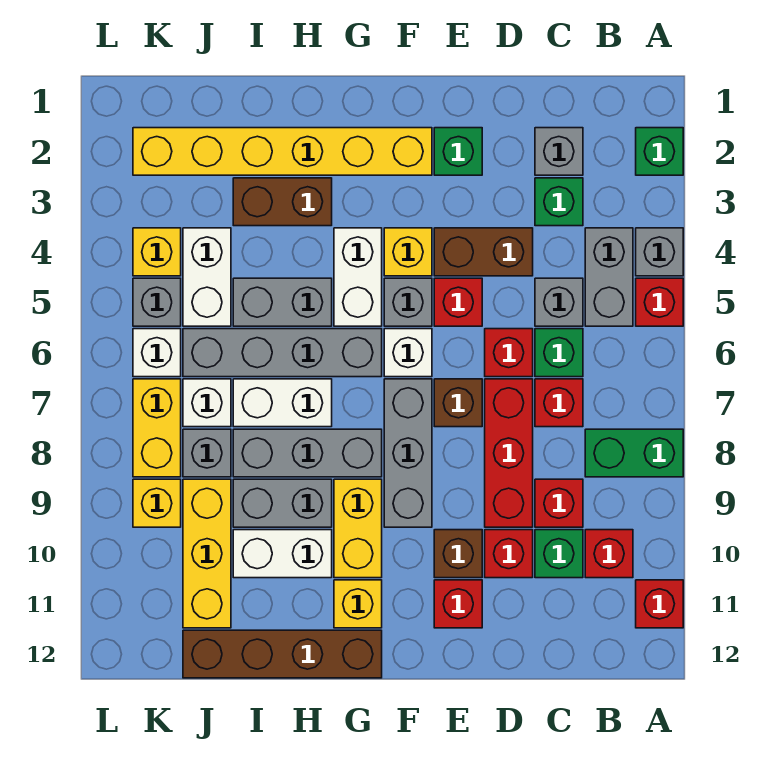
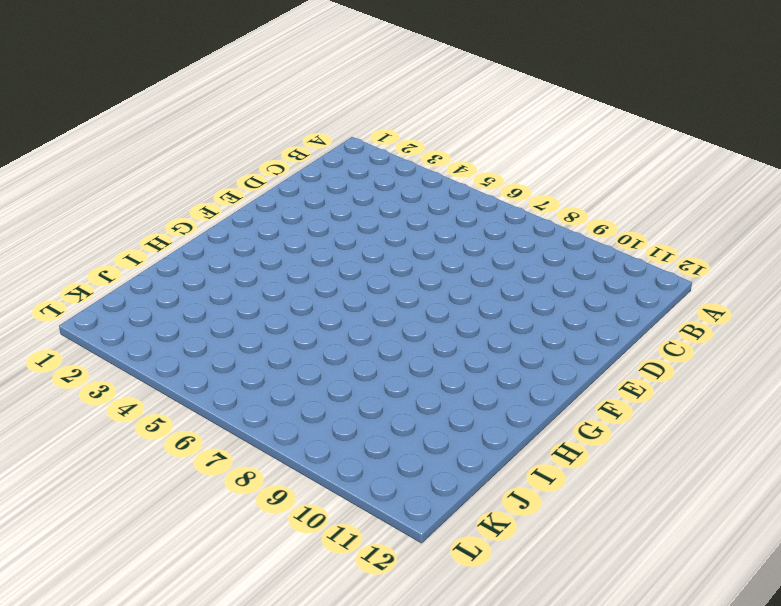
none -> green brick A2 level 1
none -> grey brick A4 level 1
none -> red brick A5 level 1
none -> green brick A8:B8 level 1

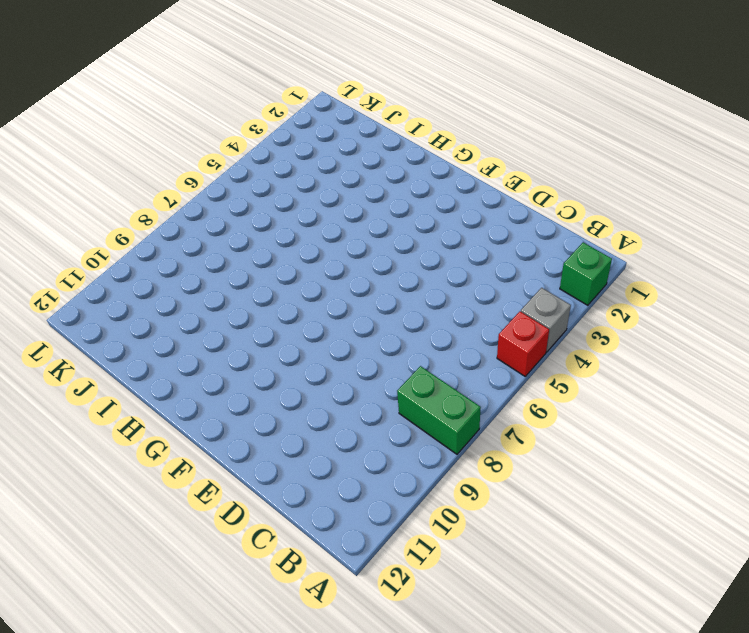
none -> red brick A11 level 1
none -> grey brick B4:B5 level 1
none -> red brick B10 level 1
none -> grey brick C2 level 1

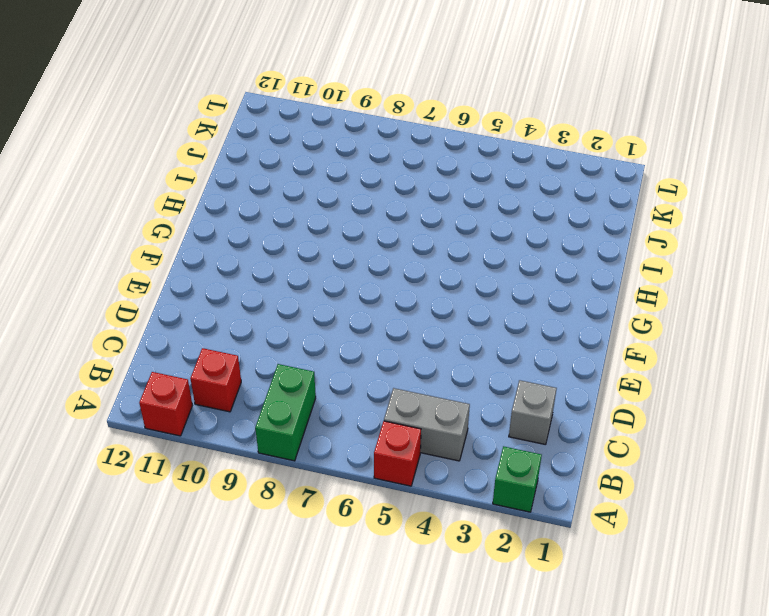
none -> grey brick A4 level 1
none -> green brick C3 level 1
none -> grey brick C5 level 1
none -> green brick C6 level 1

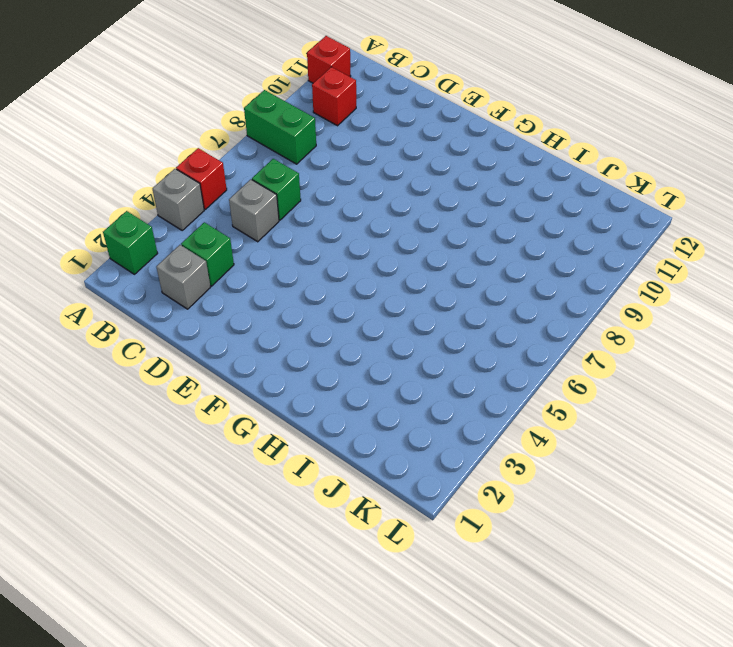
none -> grey brick B4:B5 level 1
none -> red brick C7 level 1
none -> red brick C9 level 1
none -> green brick C10 level 1

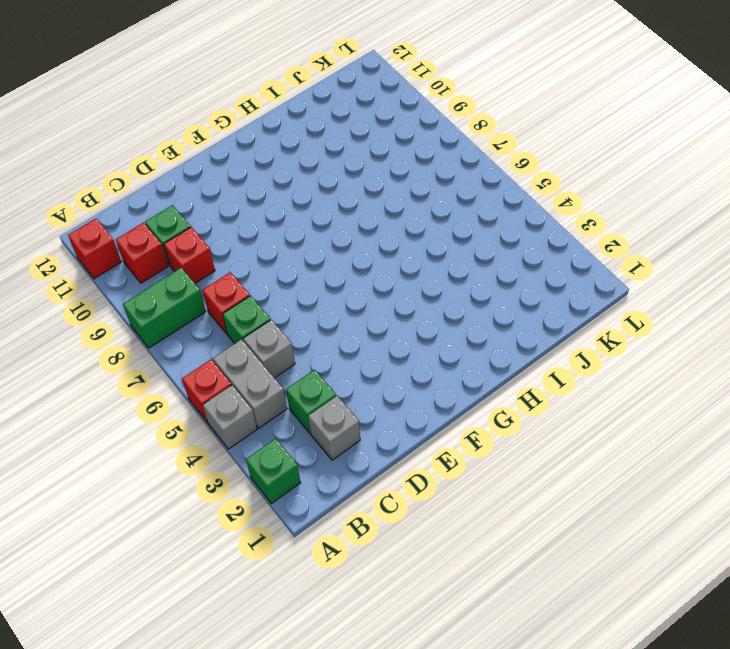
none -> brown brick D4:E4 level 1
none -> red brick D6 level 1
none -> red brick D7:D9 level 1
none -> red brick D10 level 1

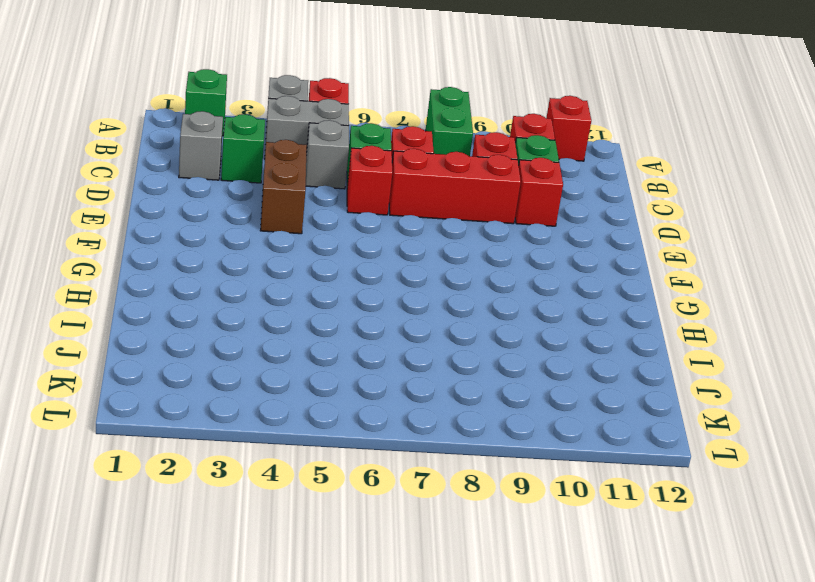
none -> green brick E2 level 1
none -> red brick E5 level 1
none -> brown brick E7 level 1
none -> brown brick E10 level 1

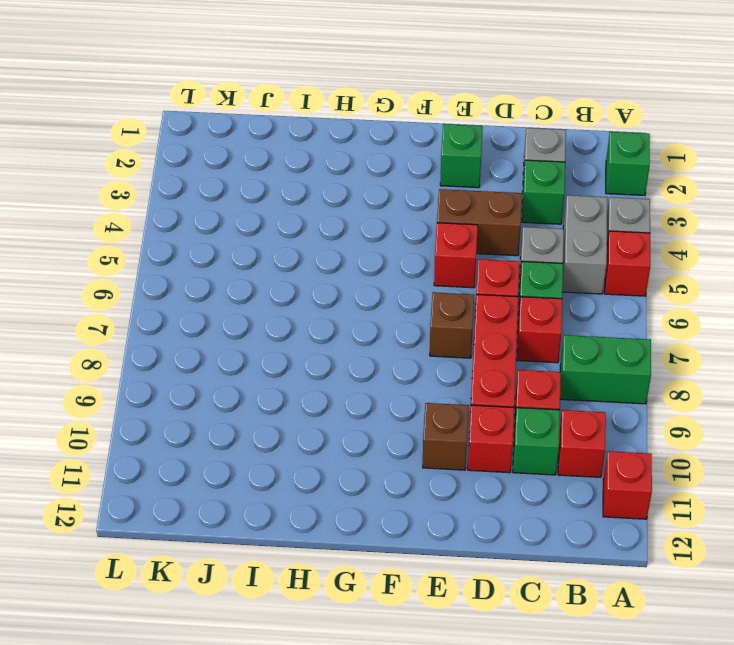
none -> red brick E11 level 1
none -> yellow brick F2:K2 level 1
none -> yellow brick F4 level 1
none -> grey brick F5 level 1

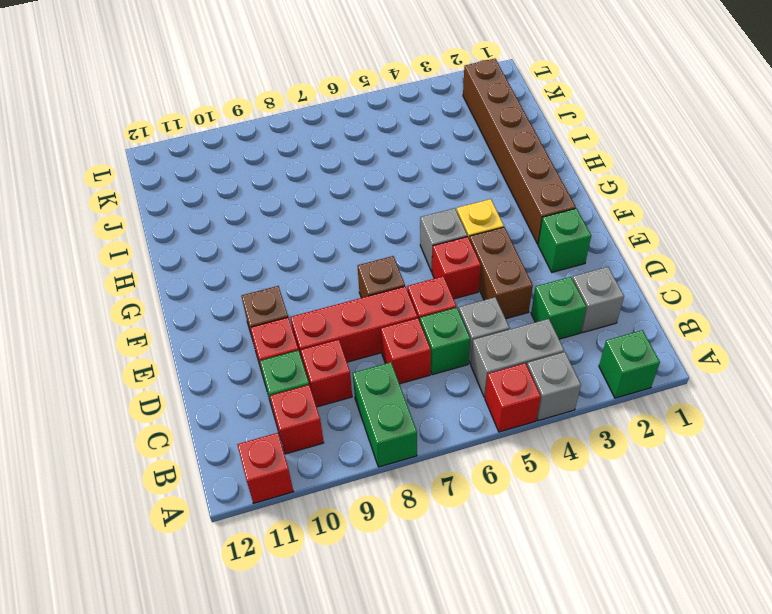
brown brick F2:K2 level 1 -> yellow brick F2:K2 level 1
none -> red brick E11 level 1
none -> white brick F6 level 1
none -> grey brick F7:F9 level 1
none -> white brick G4:G5 level 1

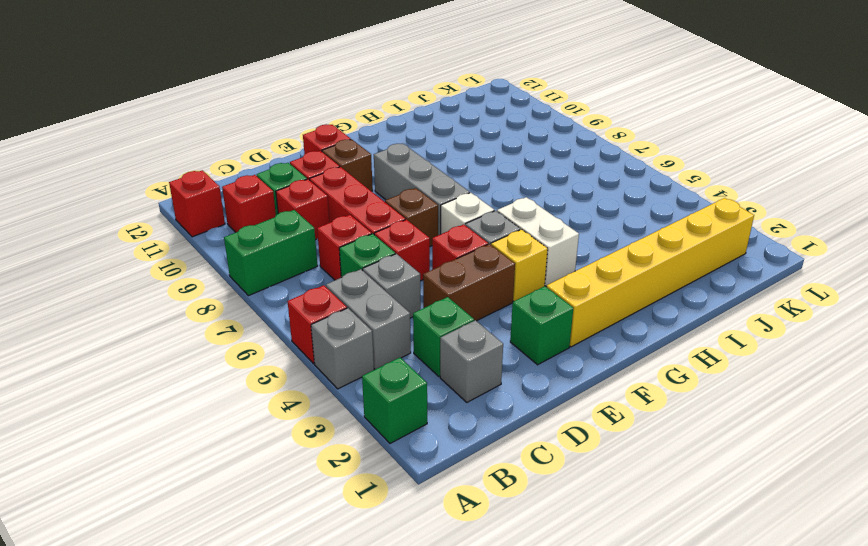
none -> grey brick G6:J6 level 1
none -> grey brick G8:I8 level 1
none -> yellow brick G9:G10 level 1
none -> yellow brick G11 level 1

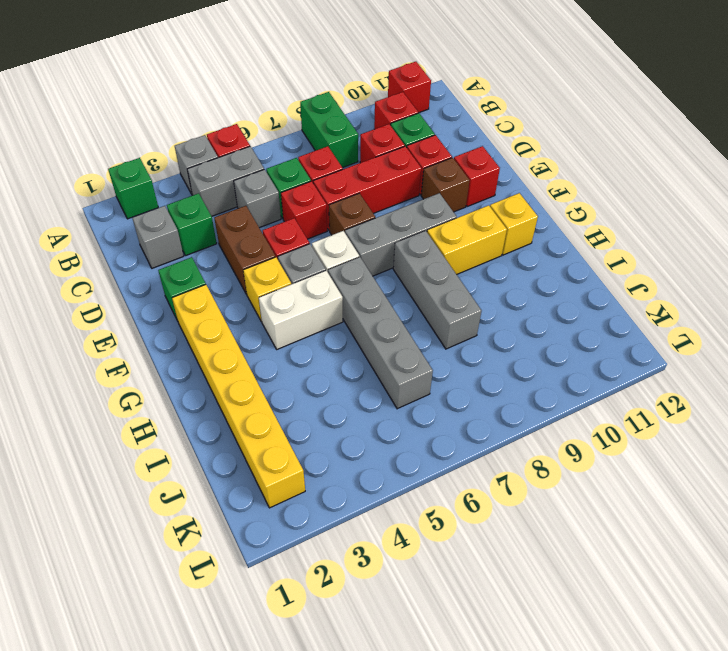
none -> brown brick G12:J12 level 1
none -> brown brick H3:I3 level 1
none -> grey brick H5:I5 level 1
none -> white brick H7:I7 level 1

